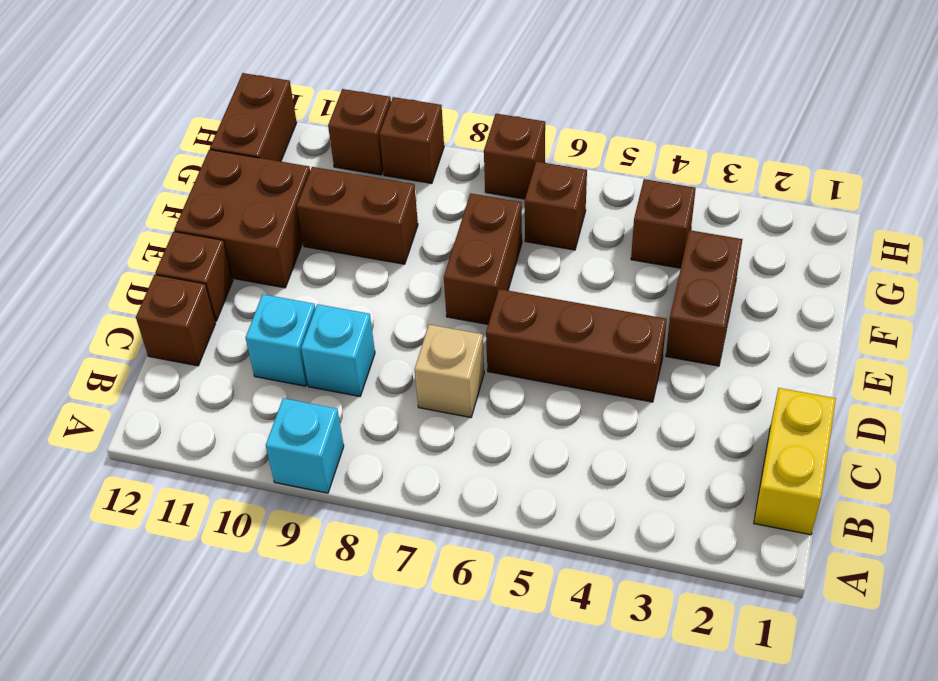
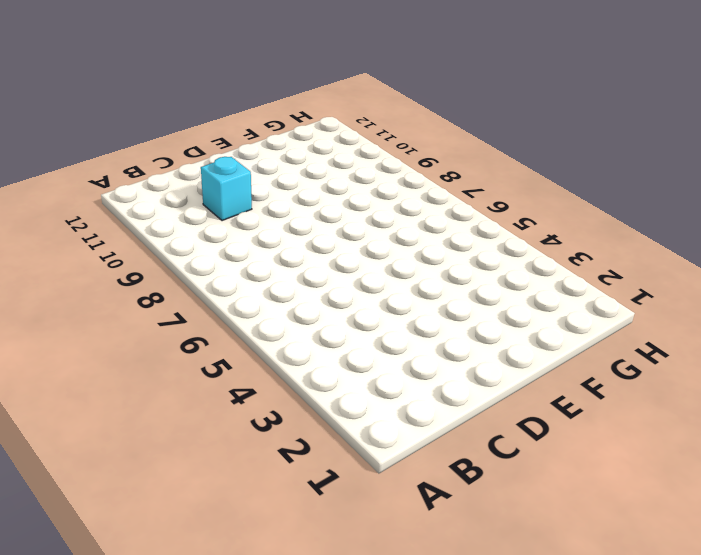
none -> cyan brick A9 level 1
none -> yellow brick B1:C1 level 1
none -> tan brick C7 level 1

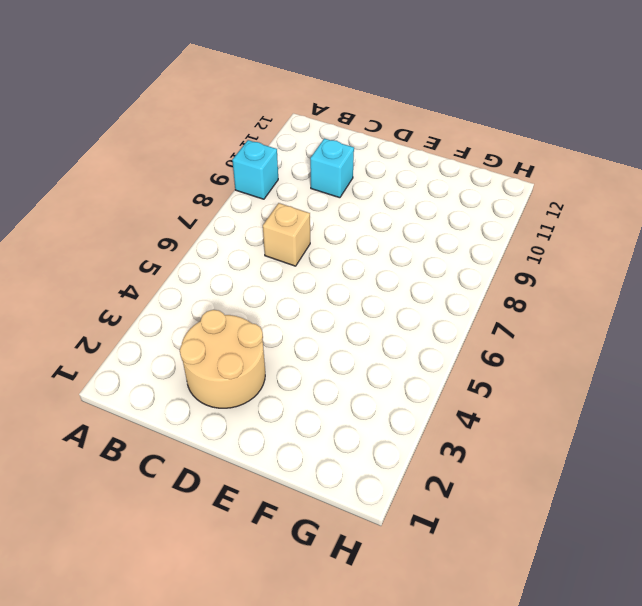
tan round brick C2:D3 level 1 -> none
none -> yellow brick B1:C1 level 1
none -> cyan brick C9 level 1
none -> brown brick C12 level 1

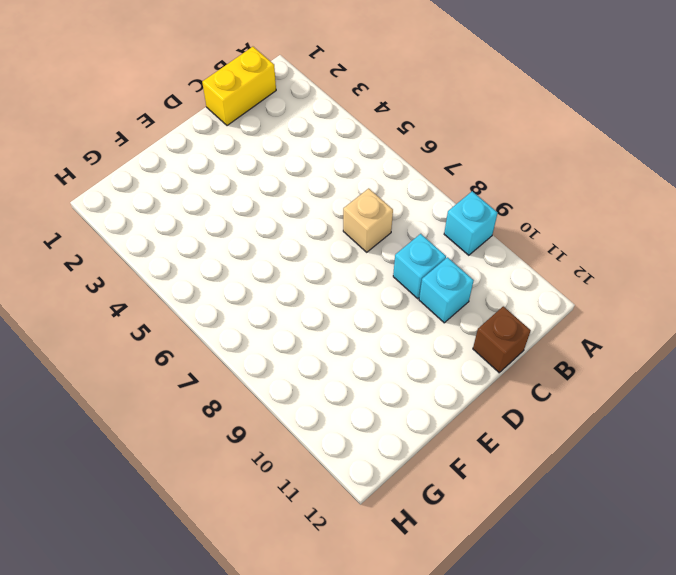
none -> brown brick D4:D6 level 1
none -> brown brick D12 level 1
none -> brown brick E3:F3 level 1

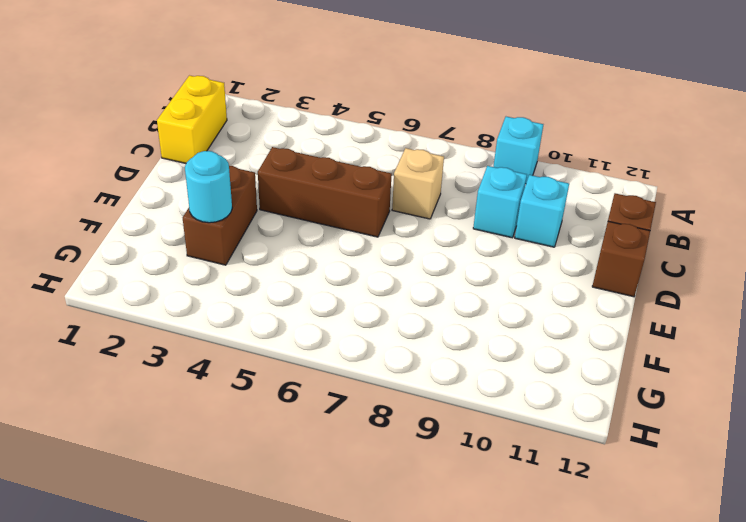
cyan round brick F3 level 2 -> none
none -> brown brick E7:F7 level 1
none -> brown brick E11:F12 level 1
none -> brown brick F9:F10 level 1

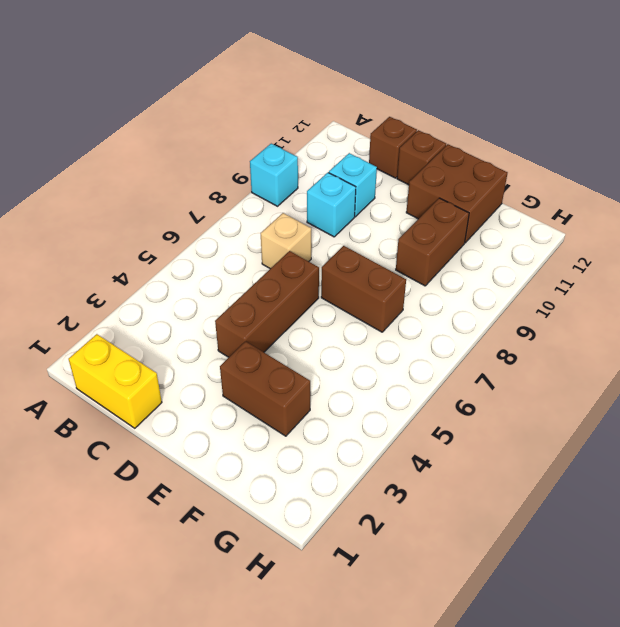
none -> brown brick G4 level 1
none -> brown brick G6 level 1
none -> brown brick G12:H12 level 1

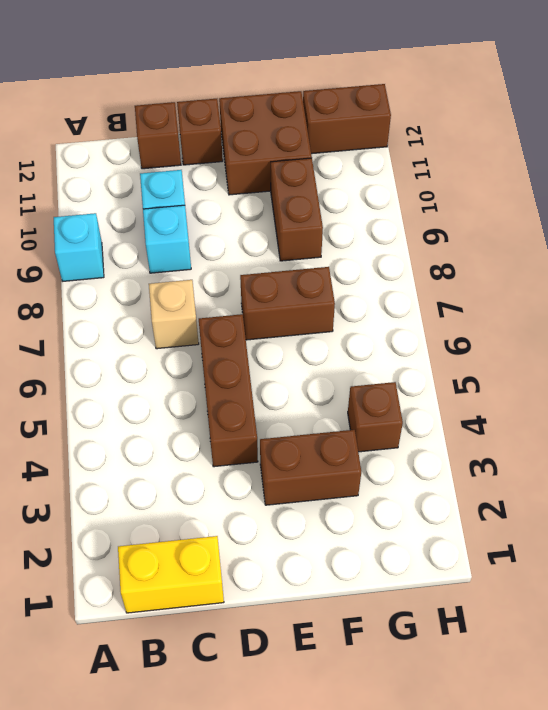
none -> brown brick G6 level 1
none -> brown brick H7 level 1
none -> brown brick H9 level 1

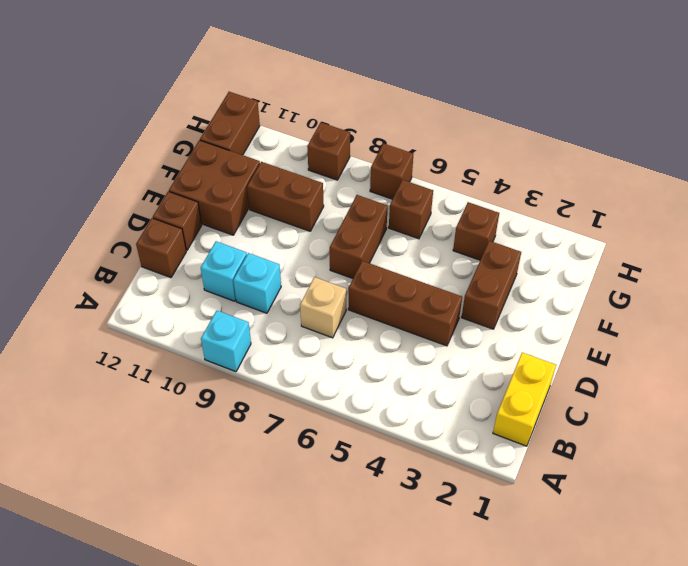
none -> brown brick H10 level 1

